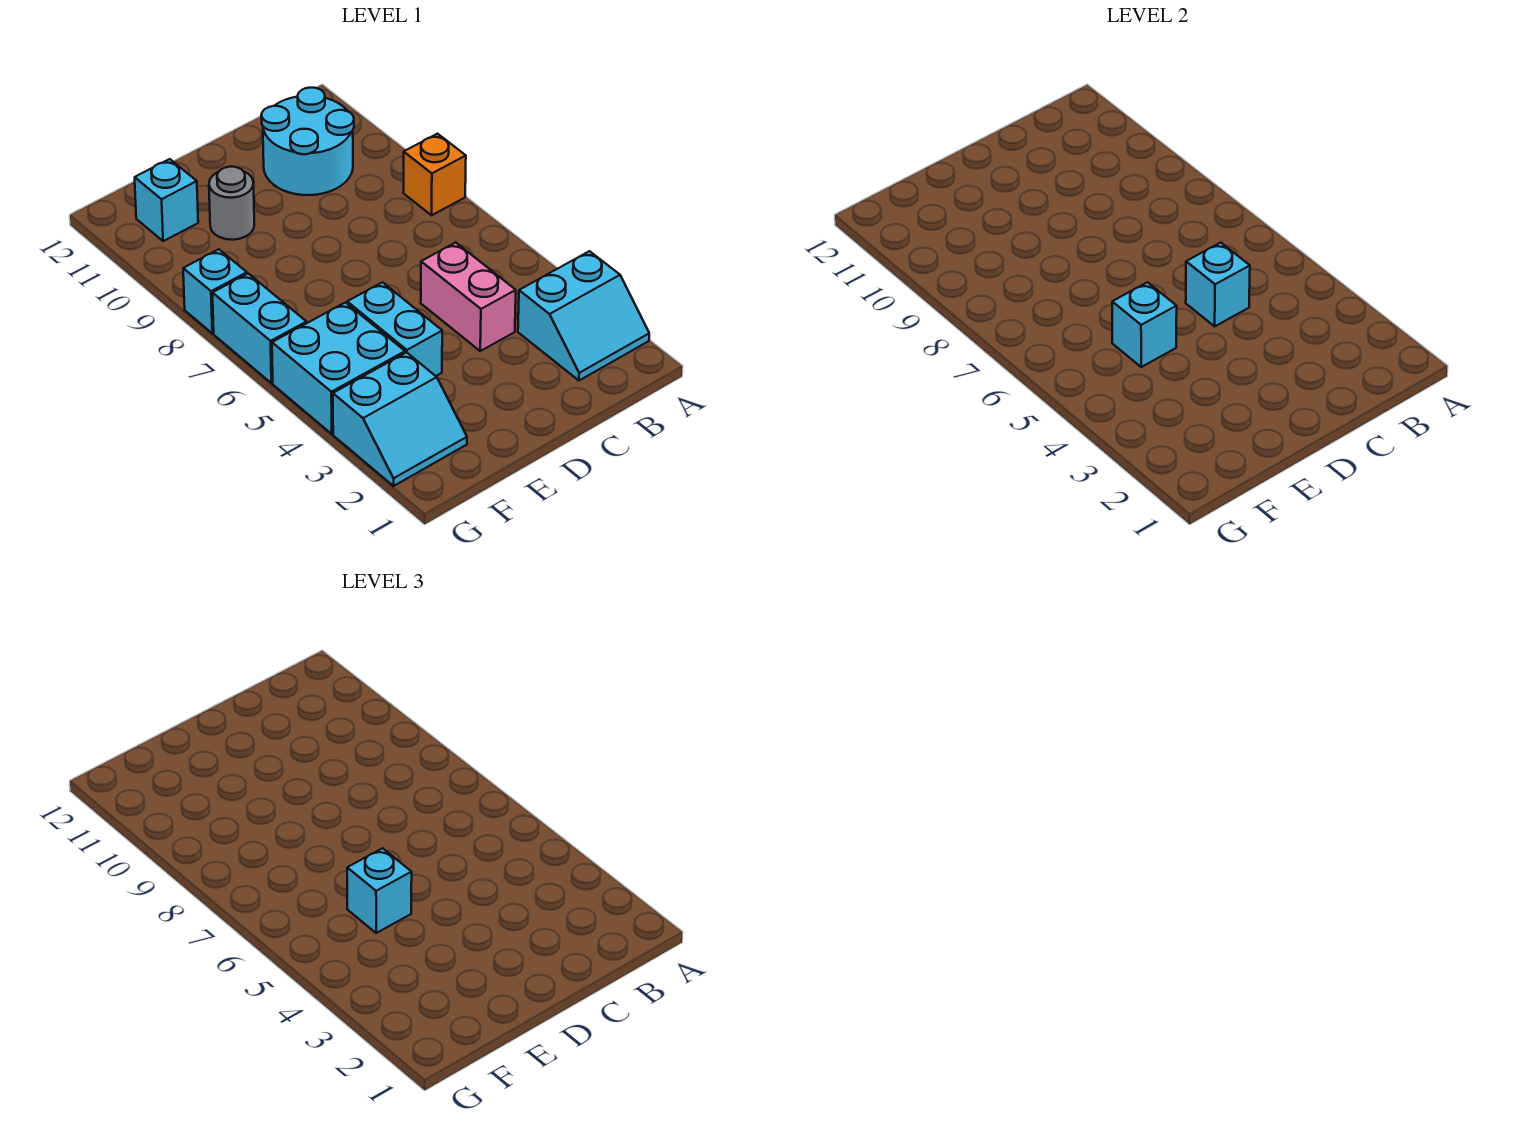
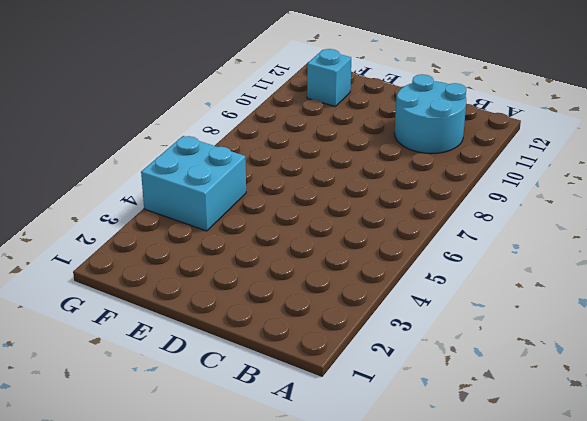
none -> cyan slope A2:B3 level 1 top 3
none -> orange brick A8 level 1
none -> pink brick C4:C5 level 1

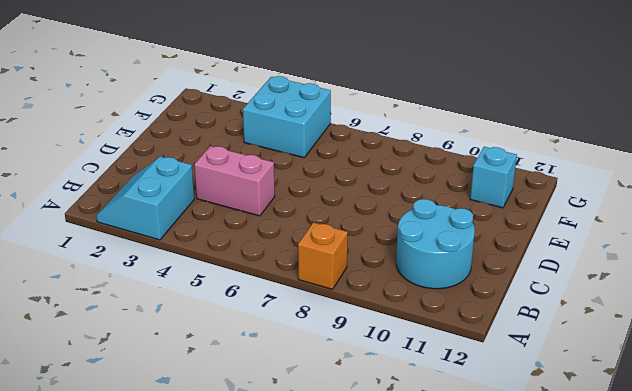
none -> cyan brick E4:E5 level 1
none -> grey round brick E10 level 1
none -> cyan slope F2:G3 level 1 top 3

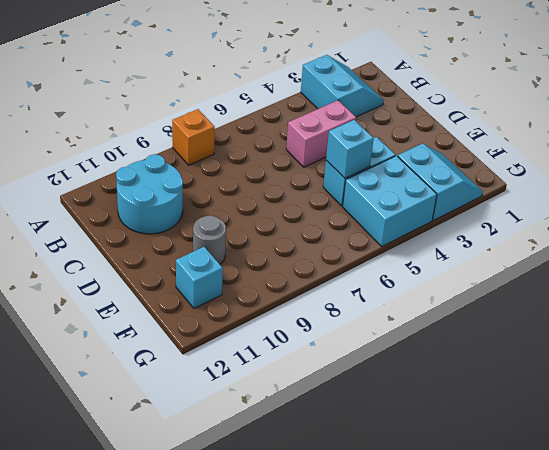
none -> cyan brick G6:G7 level 1
none -> cyan brick G8 level 1
none -> cyan brick C5 level 2

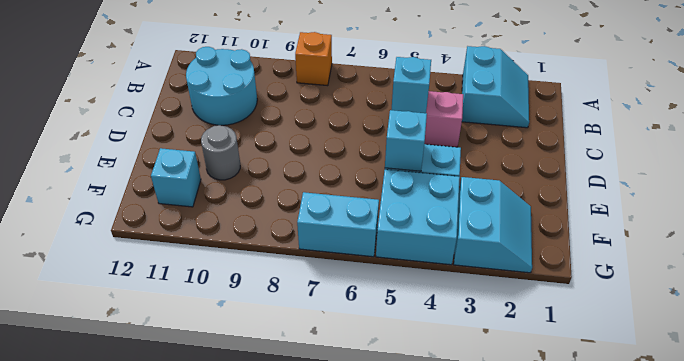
none -> cyan brick G8 level 1
none -> cyan brick E5 level 3

